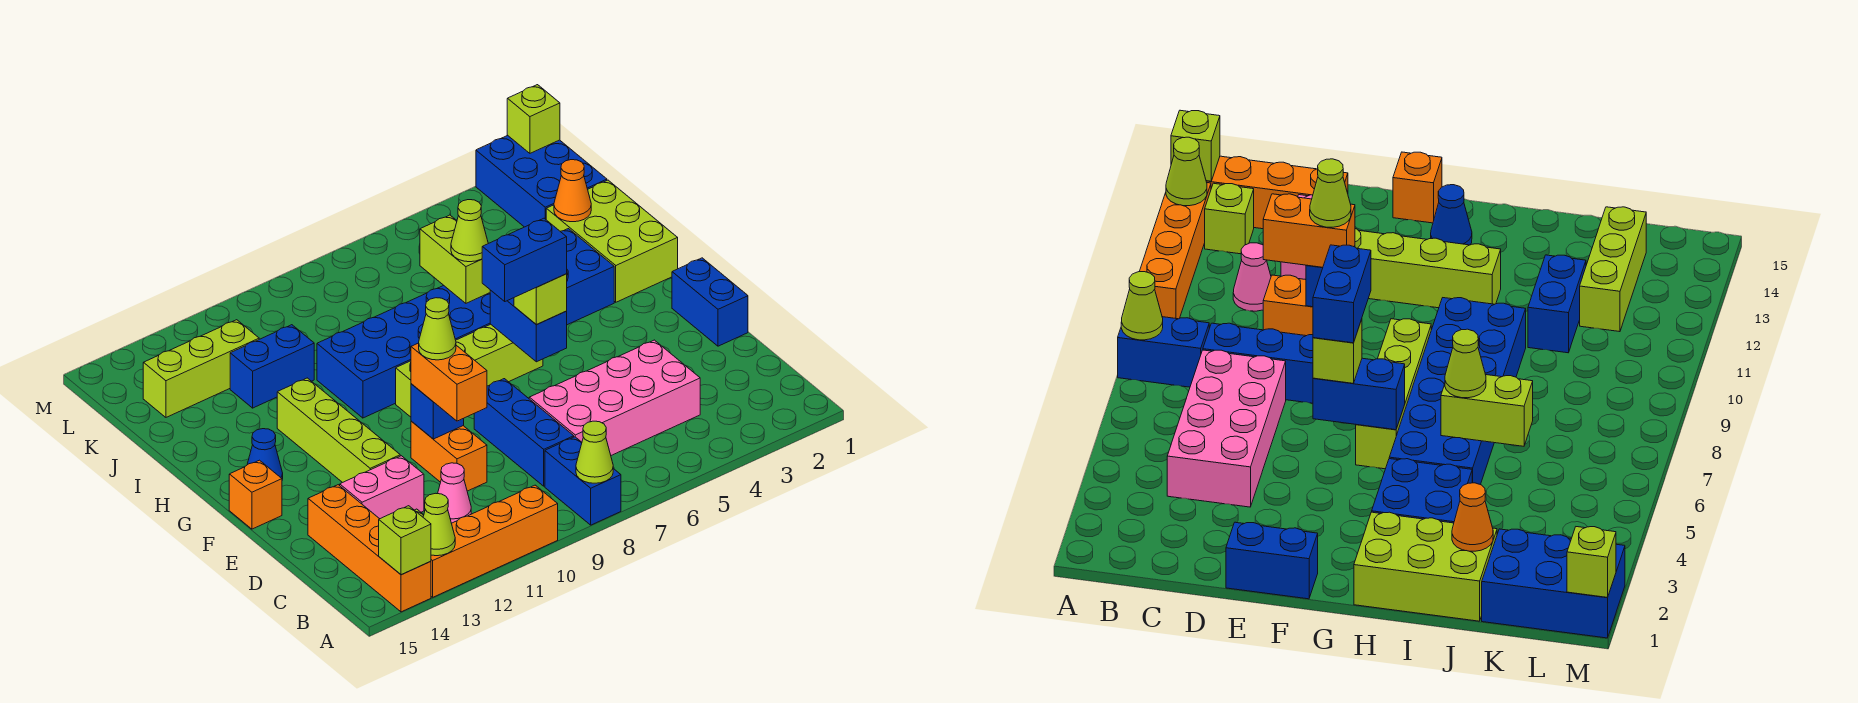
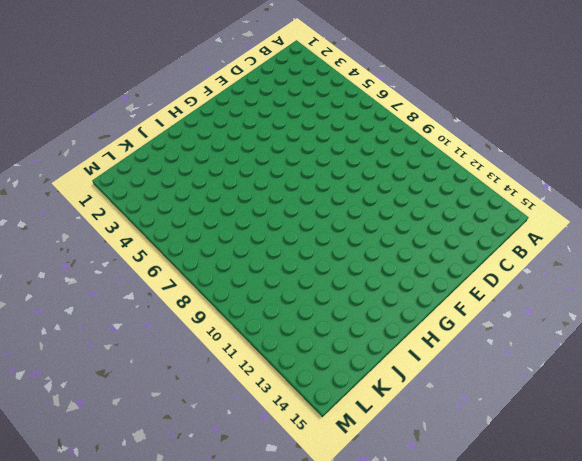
none -> blue brick A8:B8 level 1
none -> orange brick A10:A13 level 1
none -> orange brick A14:D14 level 1
none -> lime brick B13 level 1

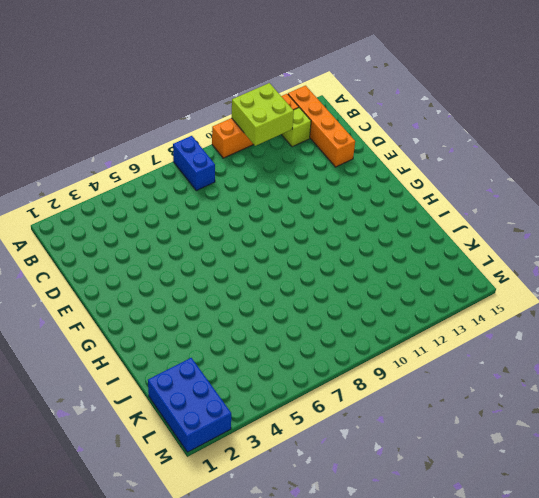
lime brick A11:B12 level 2 -> none
none -> pink brick C4:D7 level 1
none -> blue brick C8:E8 level 1
none -> pink cone C11 level 1
none -> orange brick D10:E10 level 1

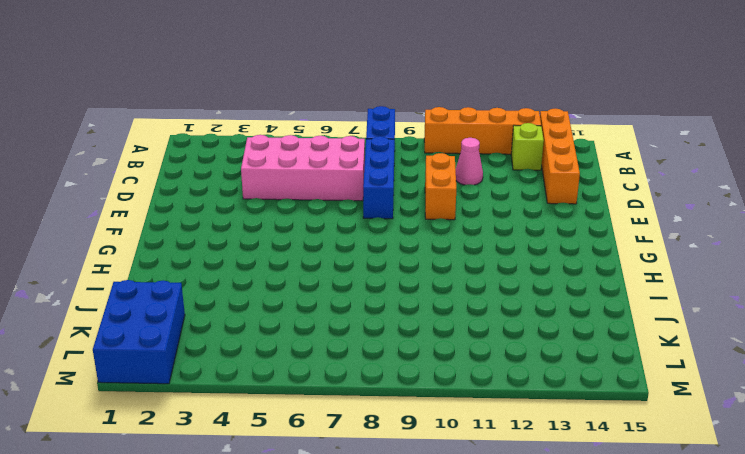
none -> pink brick D12:D13 level 1
none -> blue brick E1:F1 level 1
none -> lime brick E12:H12 level 1
none -> orange brick F15 level 1

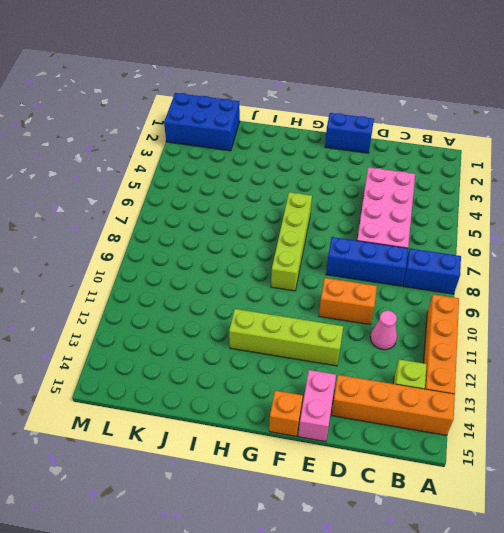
pink brick E14:E15 level 1 -> pink brick D12:D13 level 1
none -> blue cone G14 level 1
none -> lime brick H1:J2 level 1
none -> blue brick H3:I4 level 1
none -> blue brick H5:I10 level 1

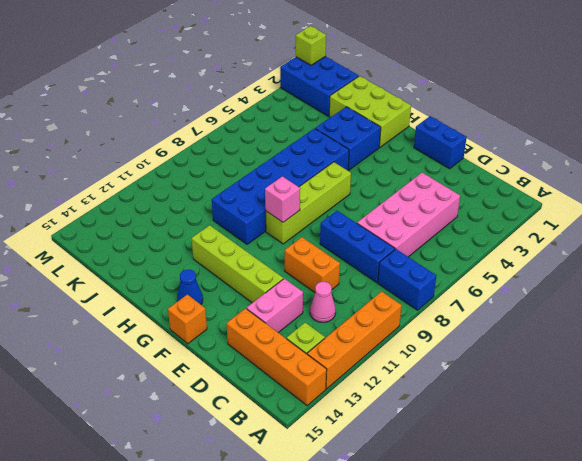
pink brick G9 level 2 -> none
none -> blue brick J11:J12 level 1
none -> lime brick K12:K14 level 1
none -> lime cone A8 level 2
none -> lime cone A13 level 2

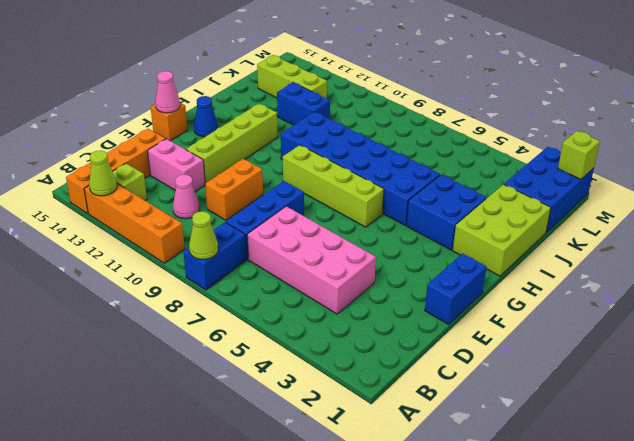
pink cone F15 level 2 -> none
none -> lime brick A14 level 2
none -> blue brick E10 level 2
none -> blue brick F6:G6 level 2
none -> lime brick I6:J6 level 2

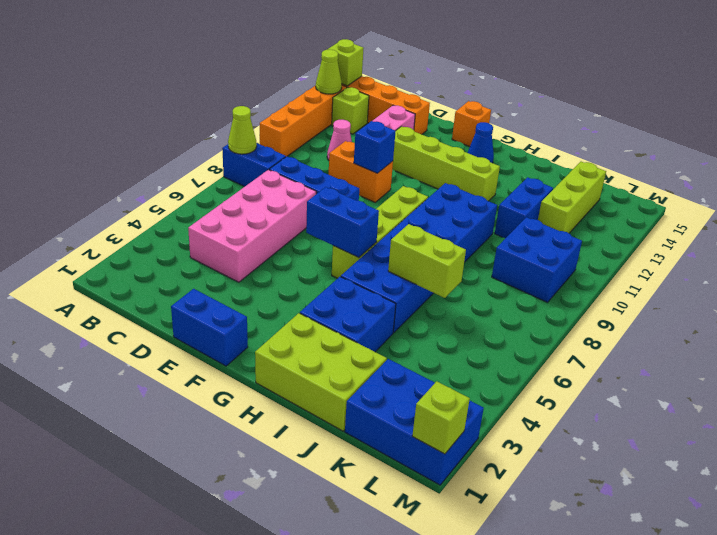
blue brick K9:L10 level 1 -> none
none -> orange cone J2 level 2
none -> orange brick D10:E10 level 3
none -> lime brick F6 level 3
none -> lime cone I6 level 3

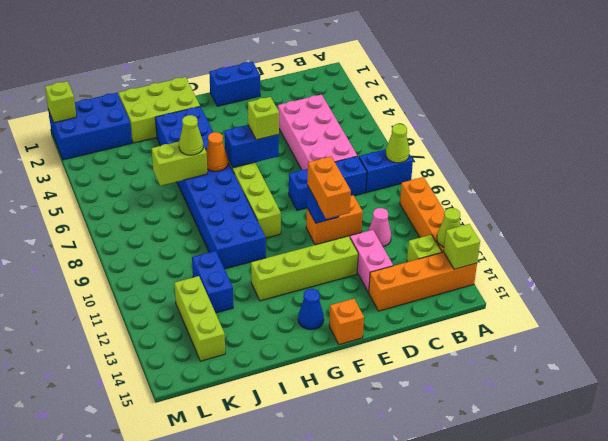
orange brick E10:E11 level 3 -> orange brick D10:E10 level 3
orange cone H6 level 2 -> orange cone J2 level 2
none -> lime cone E10 level 4
none -> blue brick F6:F7 level 4

